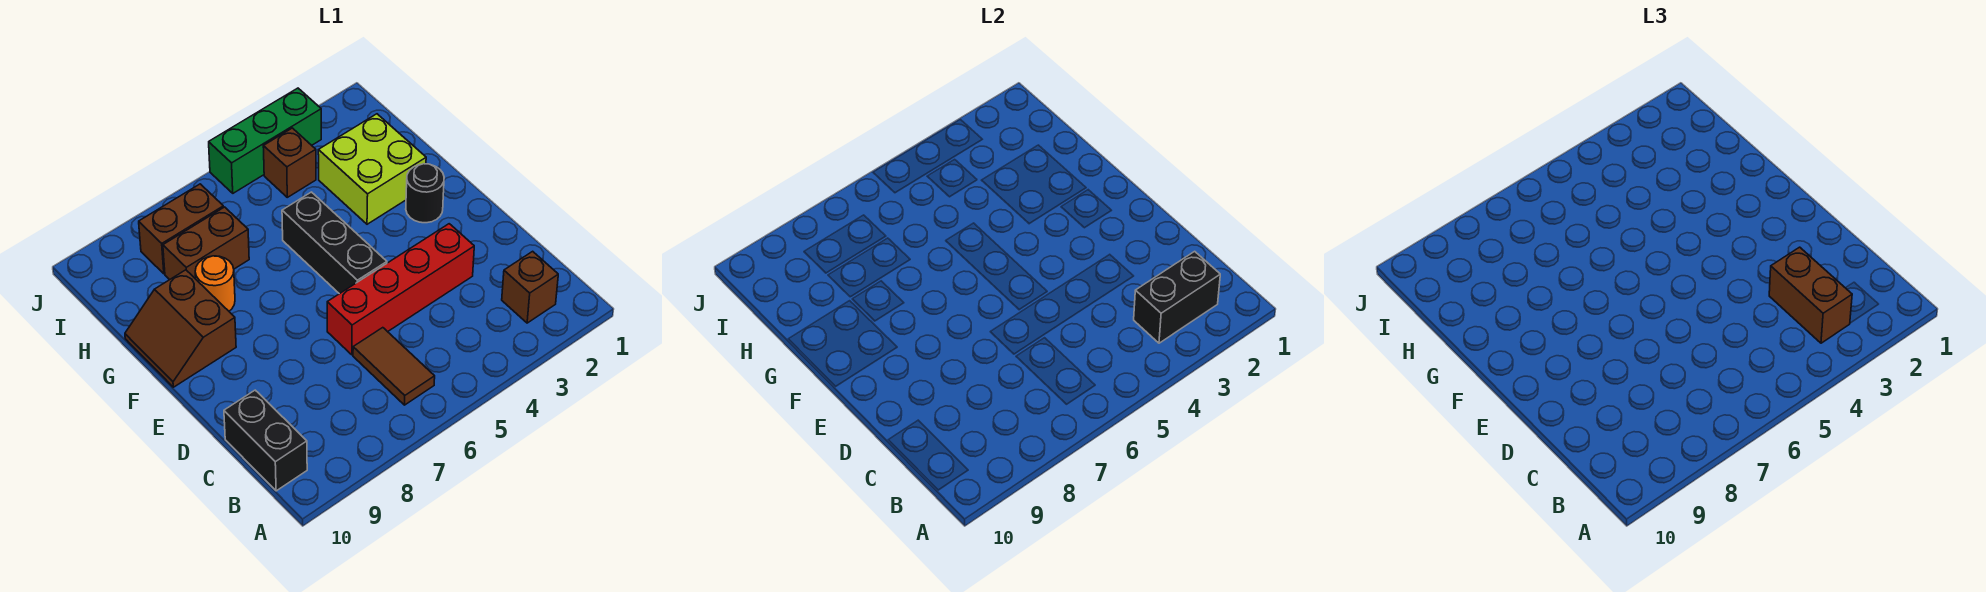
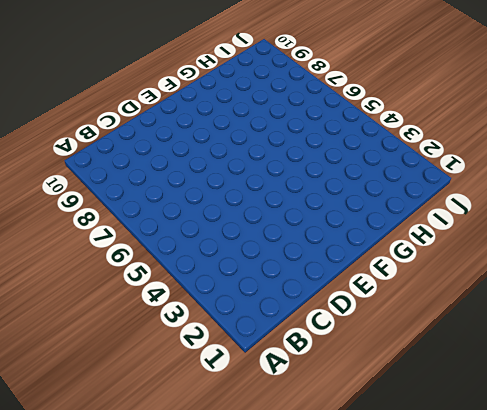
none -> brown brick B2 level 1
none -> brown tile B6:C6 level 1
none -> black brick B10:C10 level 1

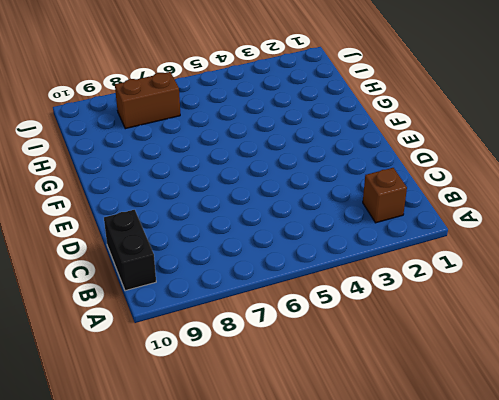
none -> brown tile B6:C6 level 1
none -> red brick D3:D6 level 1
none -> black brick E5:G5 level 1

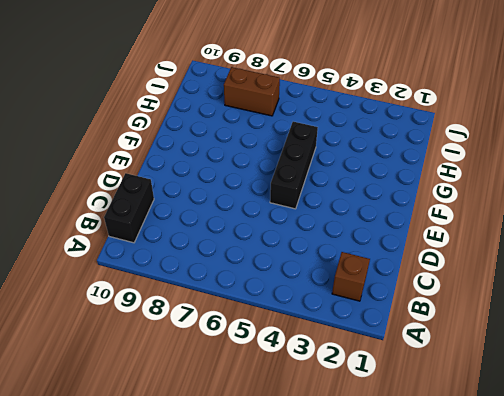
none -> brown tile B6:C6 level 1
none -> red brick D3:D6 level 1
none -> black round brick F2 level 1

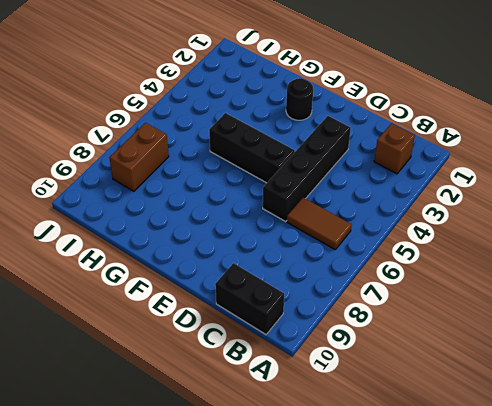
black brick D3:D6 level 1 -> red brick D3:D6 level 1
none -> brown slope F9:G10 level 1 top 9
none -> lime brick G2:H3 level 1
none -> orange round brick G8 level 1

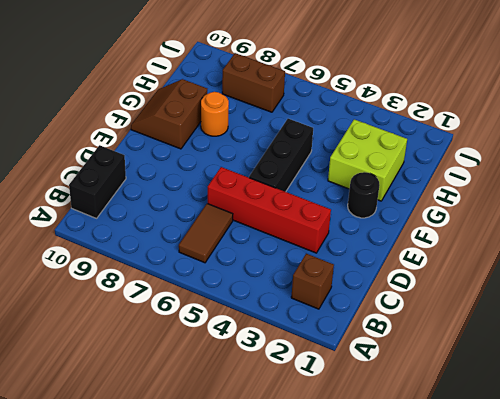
none -> brown brick H7:H8 level 1
none -> brown brick I4 level 1
none -> green brick J3:J5 level 1

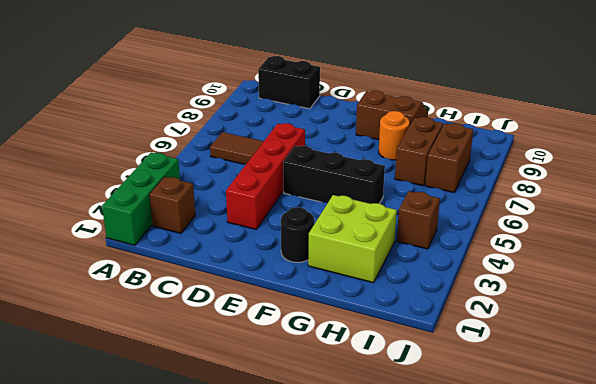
green brick A1:A3 level 1 -> green brick J3:J5 level 1
none -> black brick B2:B3 level 2
none -> brown brick B3:C3 level 3

